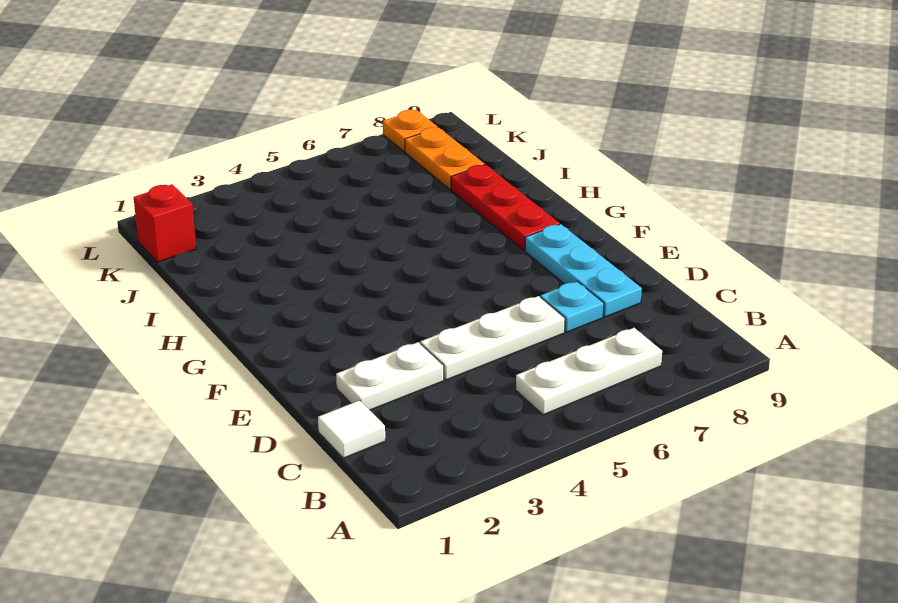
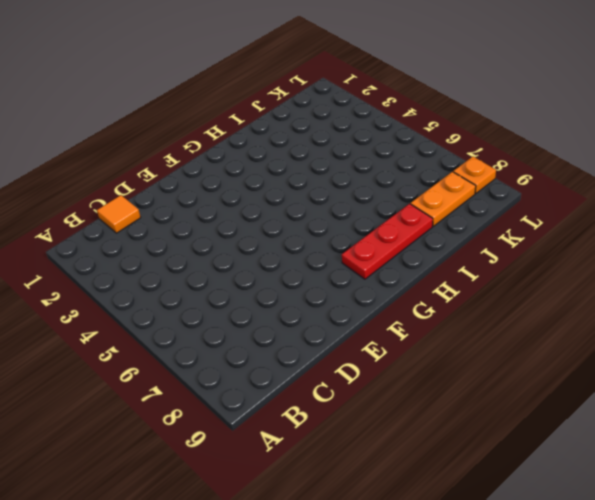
orange tile C1 level 1 -> white tile C1 level 1
none -> white plate B5:B7 level 1
none -> white plate D2:D3 level 1

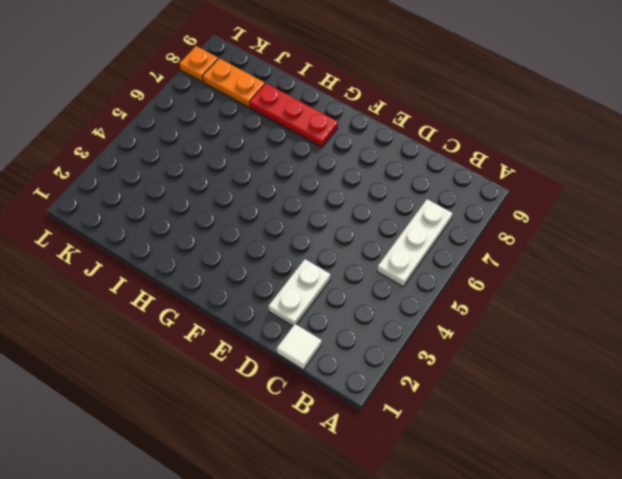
none -> white plate D4:D6 level 1
none -> cyan plate D7 level 1

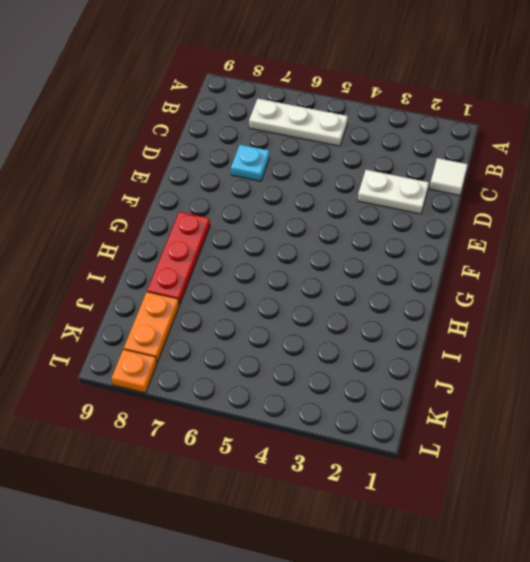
none -> white plate D4:D6 level 1
none -> cyan plate D8:F8 level 1

